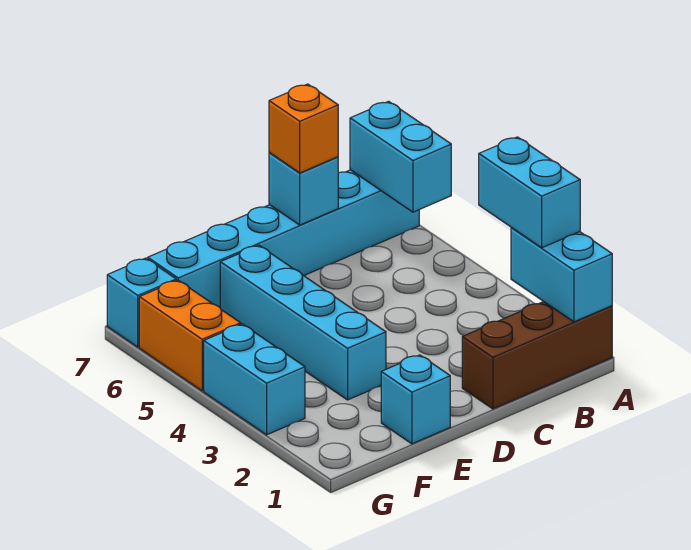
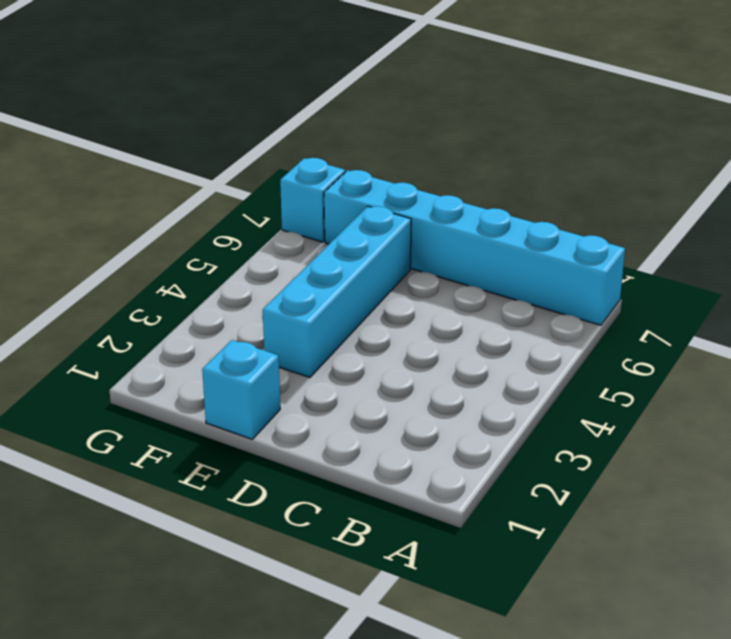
none -> brown brick A1:C1 level 1
none -> cyan brick G3:G4 level 1
none -> orange brick G5:G6 level 1

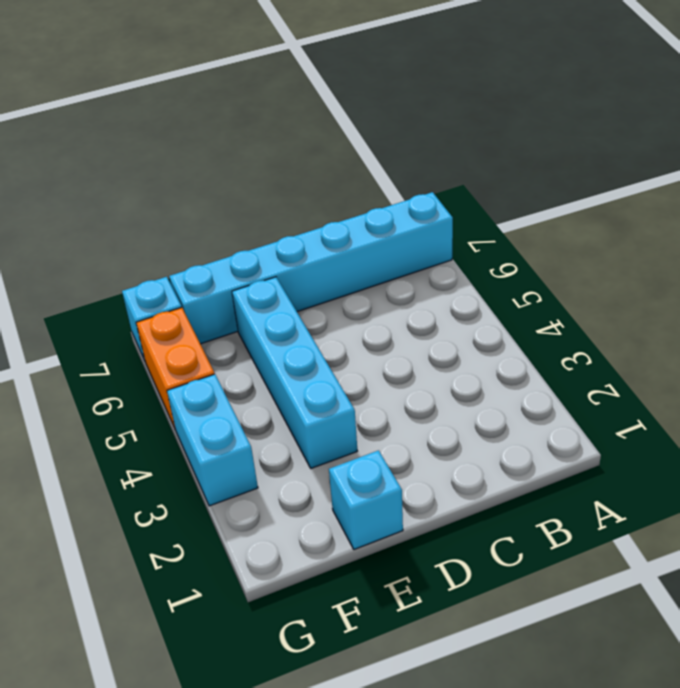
none -> brown brick A1:C1 level 1
none -> cyan brick A1:A2 level 2
none -> cyan brick A6:A7 level 2

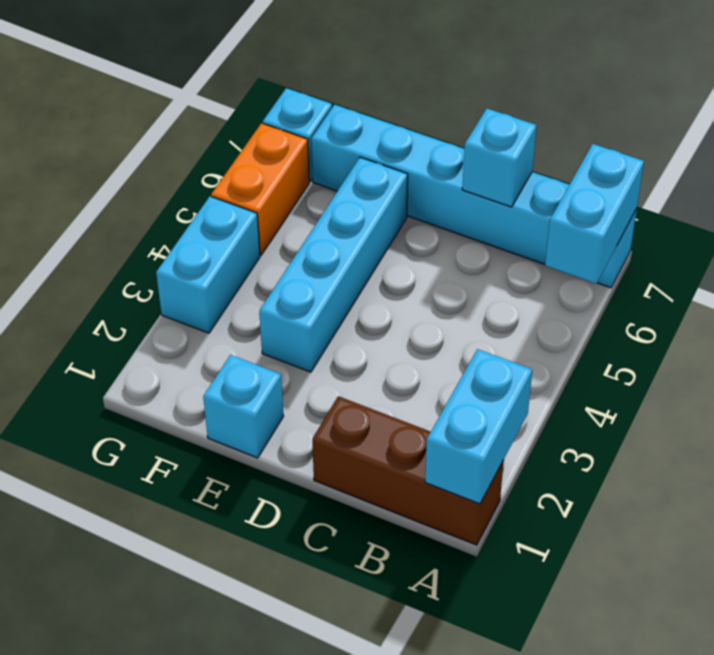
none -> cyan brick A2:A3 level 3
none -> orange brick C7 level 3

